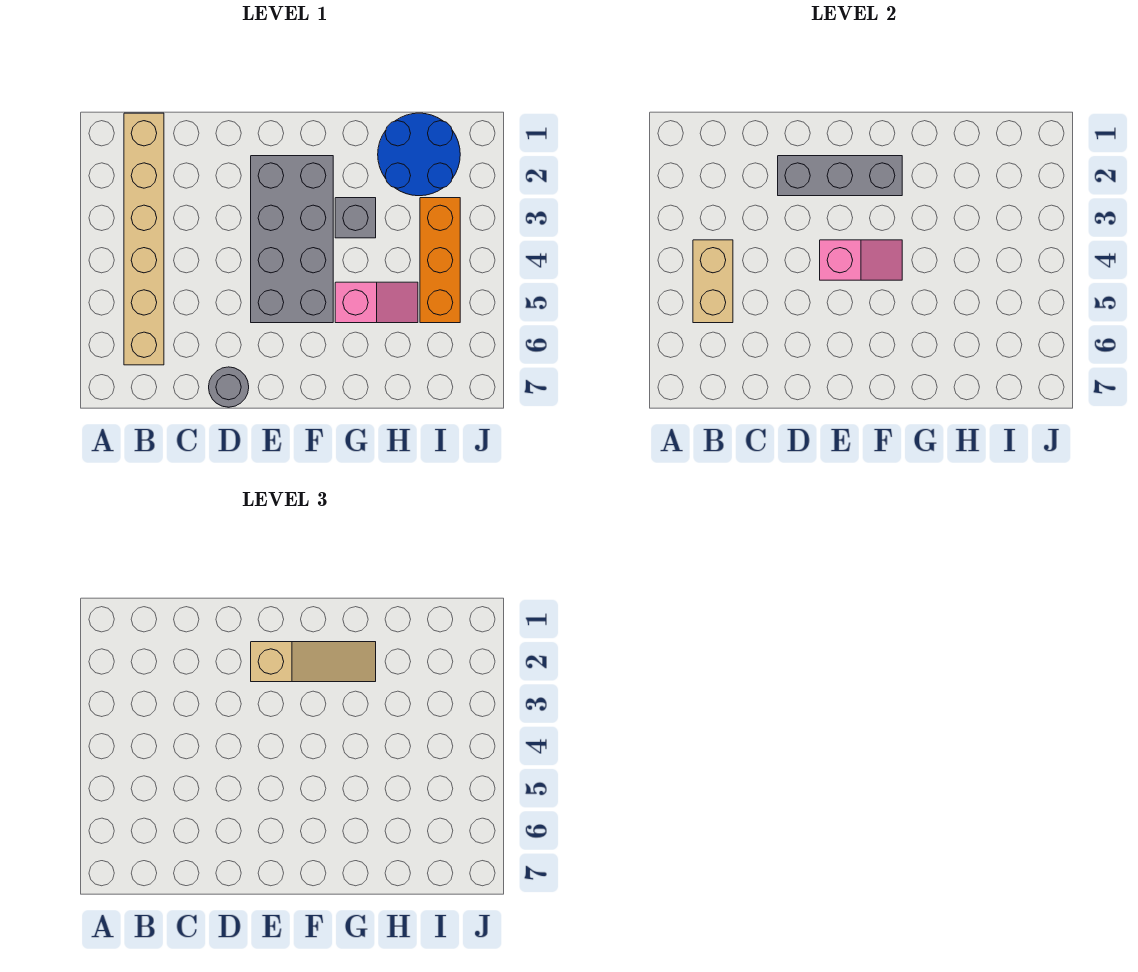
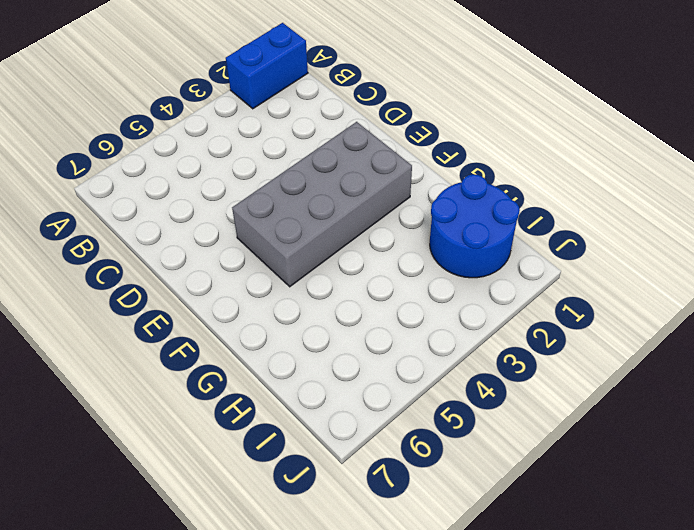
blue brick A1:A2 level 1 -> none
none -> tan brick B1:B6 level 1
none -> grey round brick D7 level 1

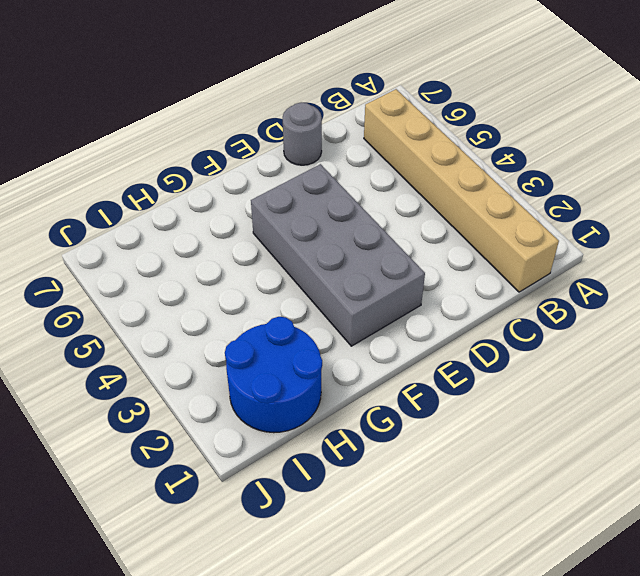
none -> grey brick G3 level 1
none -> pink slope G5:H5 level 1 top G

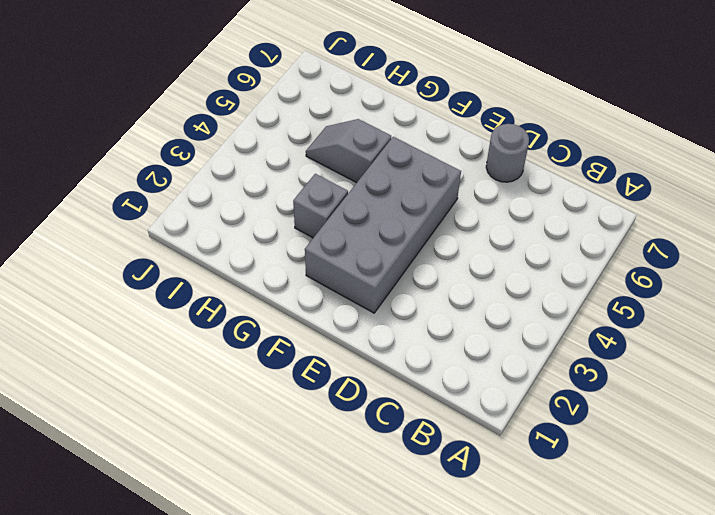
grey slope G5:H5 level 1 top G -> pink slope G5:H5 level 1 top G
none -> tan brick B1:B6 level 1
none -> blue round brick H1:I2 level 1

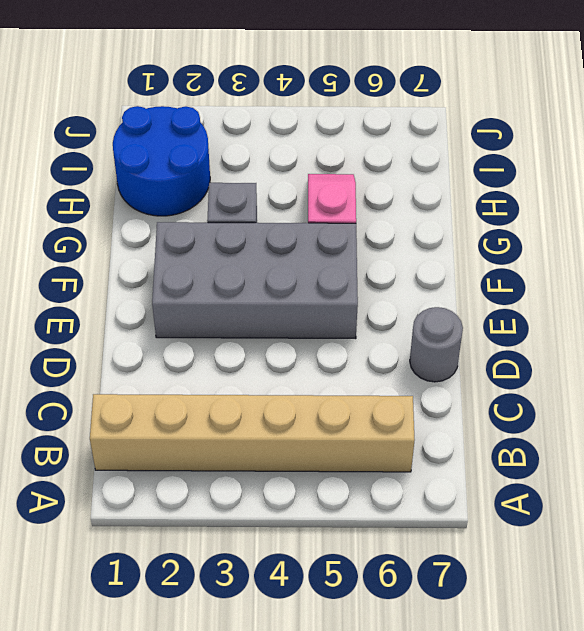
none -> orange brick I3:I5 level 1
none -> tan brick B4:B5 level 2

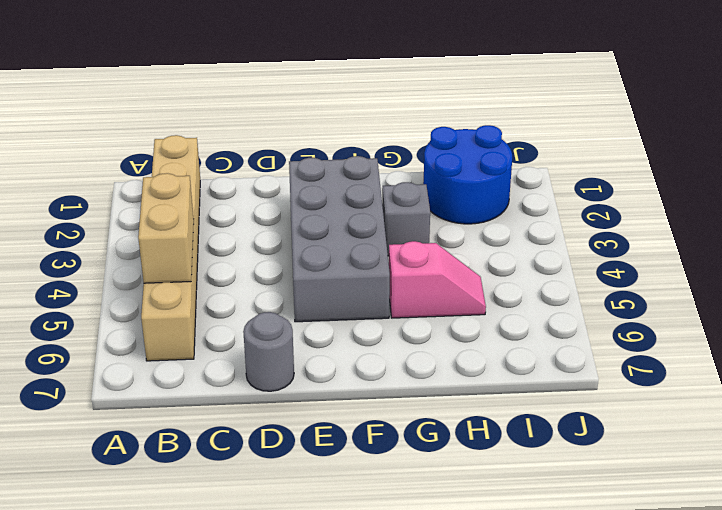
none -> orange brick I3:I5 level 1
none -> grey brick D2:F2 level 2

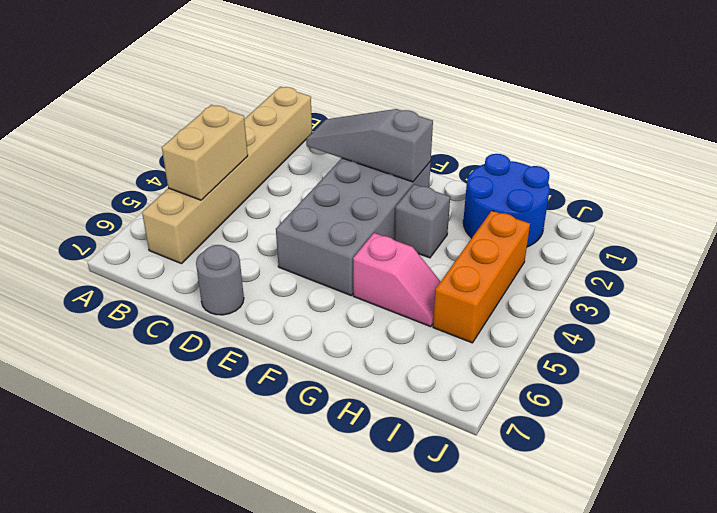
grey slope D2:F2 level 2 top F -> grey brick D2:F2 level 2
none -> pink slope E4:F4 level 2 top E
none -> tan slope E2:G2 level 3 top E

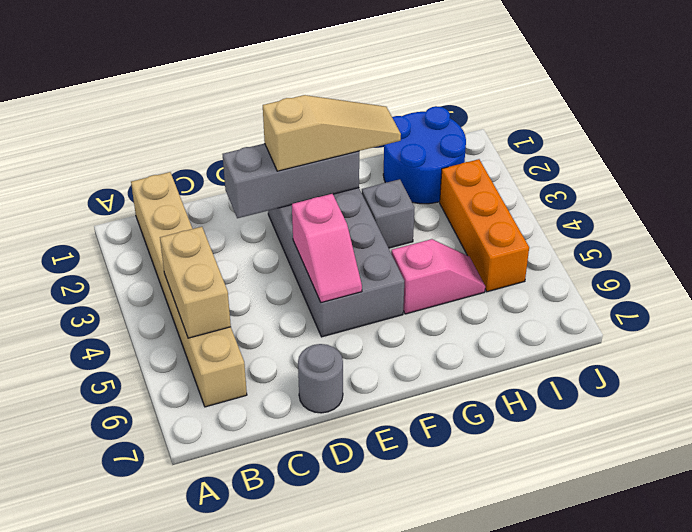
pink slope E4:E5 level 2 top 4 -> pink slope E4:F4 level 2 top E

